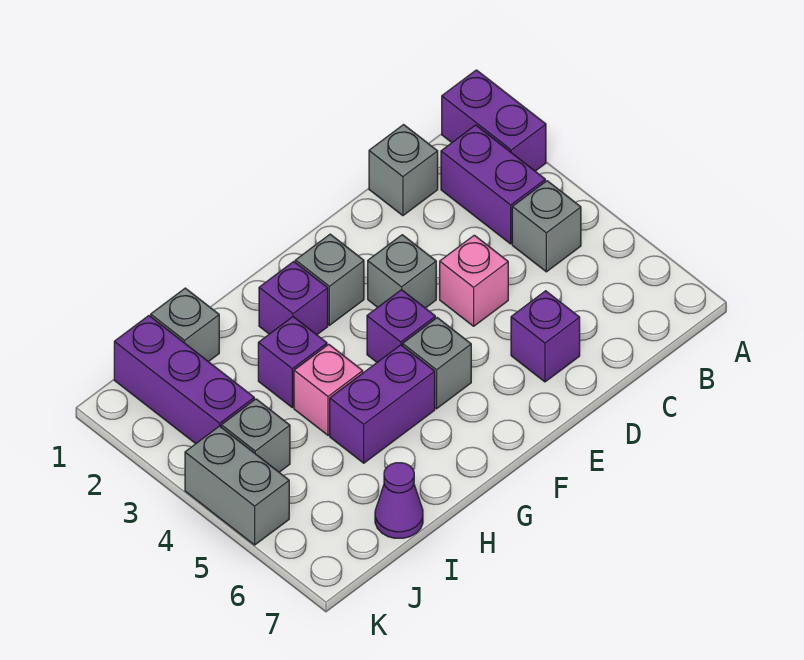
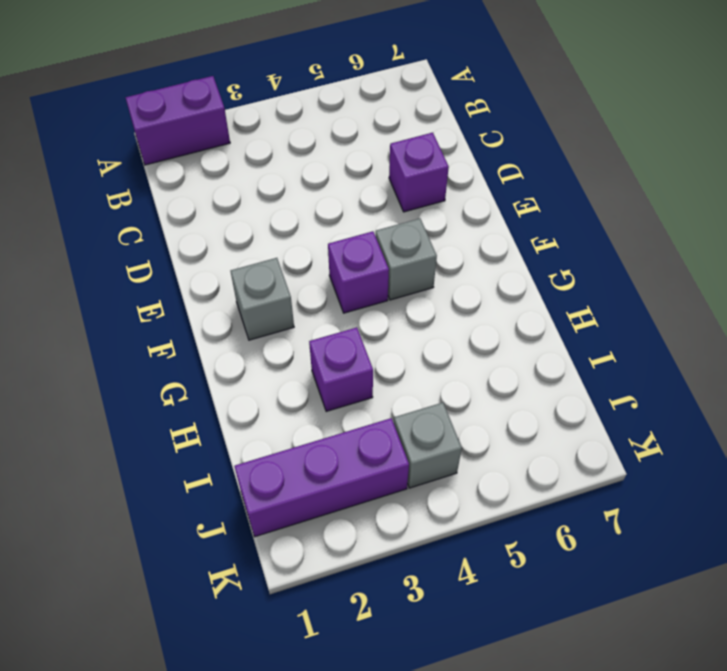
none -> purple brick B2:B3 level 1
none -> grey brick B4 level 1
none -> grey brick C1 level 1

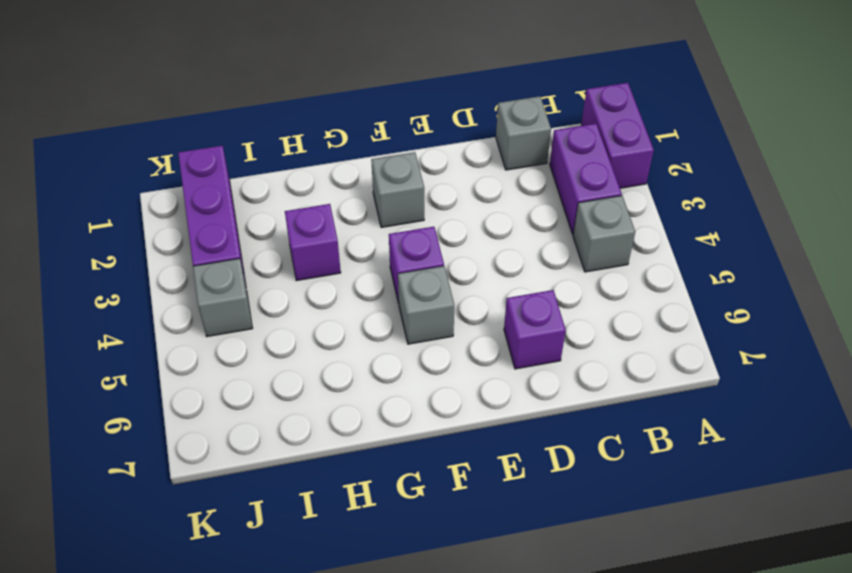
none -> pink brick D4 level 1
none -> grey brick E3 level 1
none -> purple brick G2 level 1

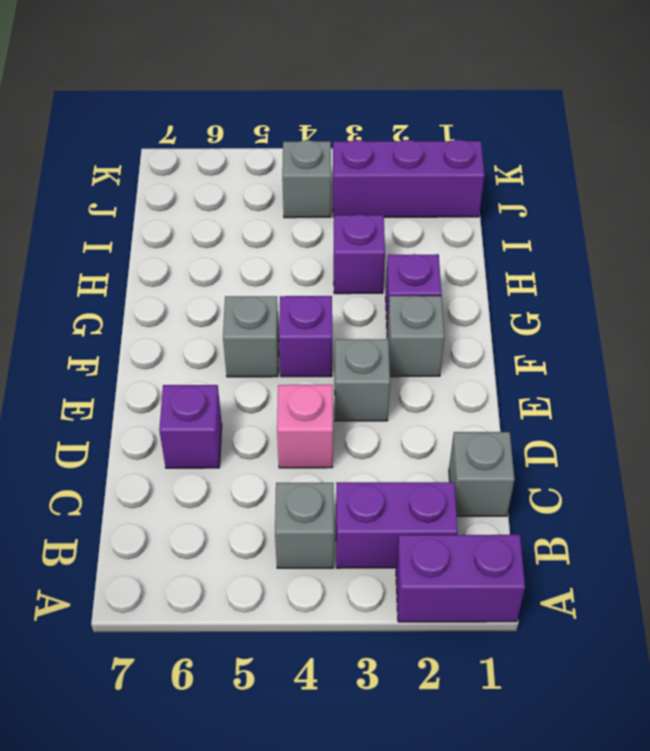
none -> purple brick G5:H5 level 1
none -> pink brick H4 level 1
none -> grey brick I1 level 1

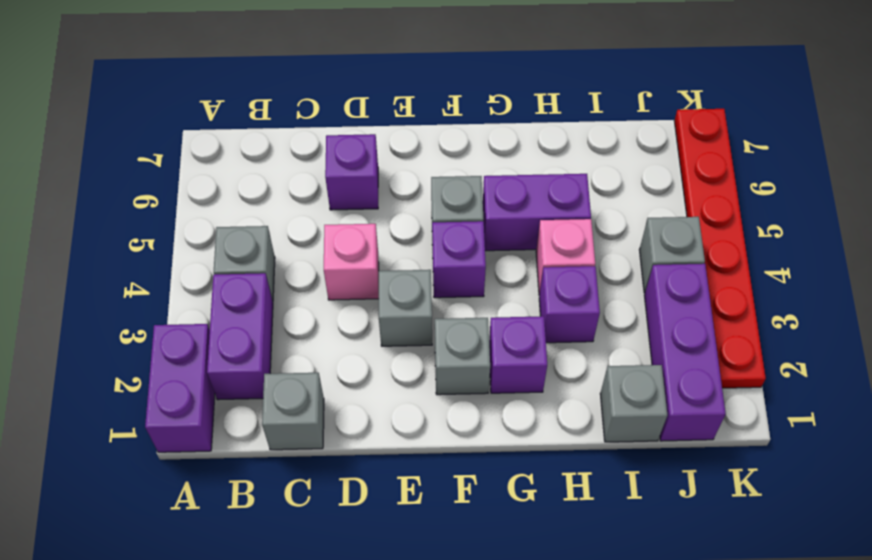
red plate K2:K7 level 1 -> grey brick K4:K5 level 1
none -> purple cone I7 level 1

